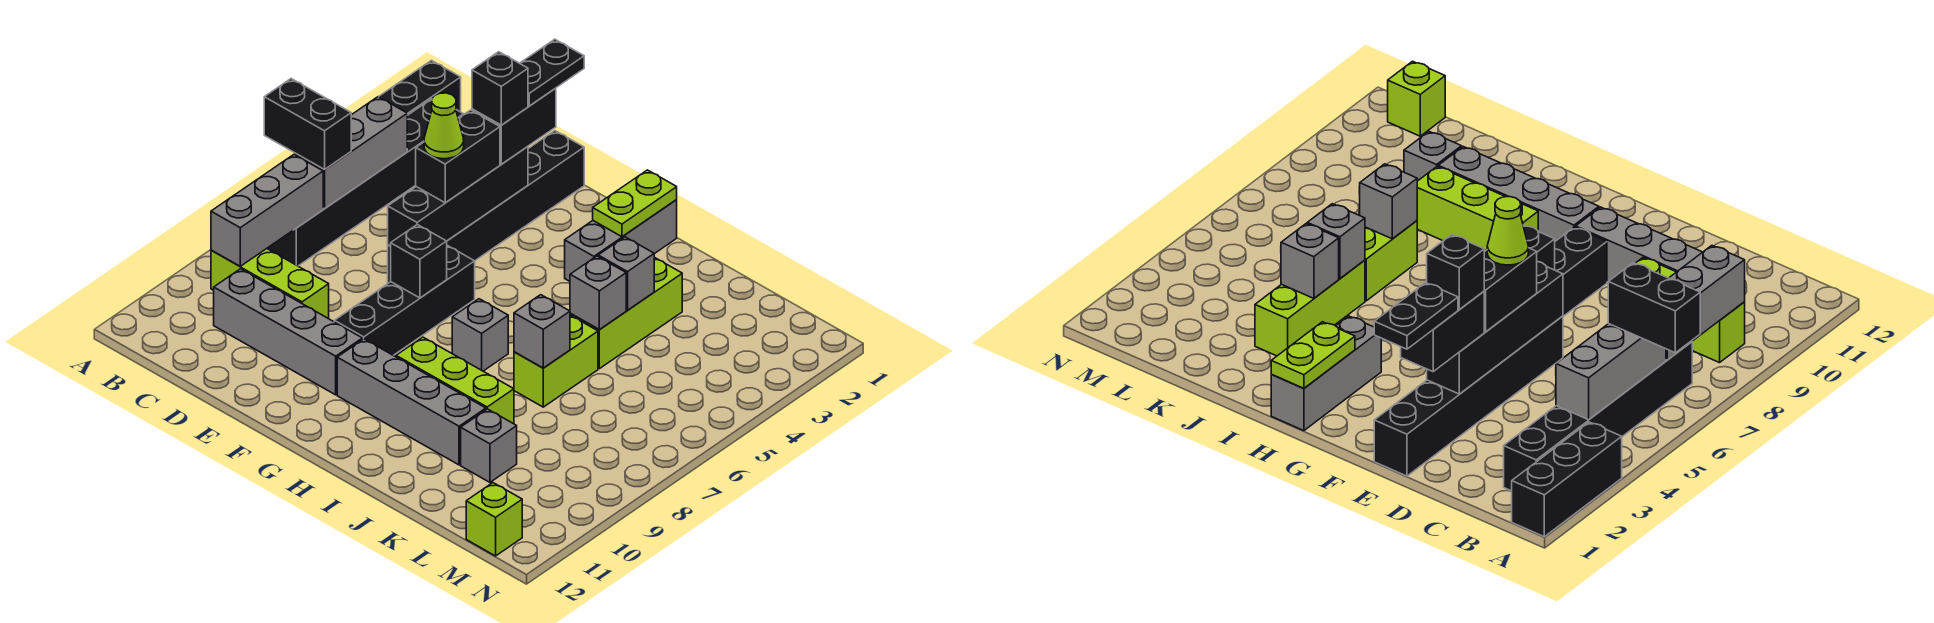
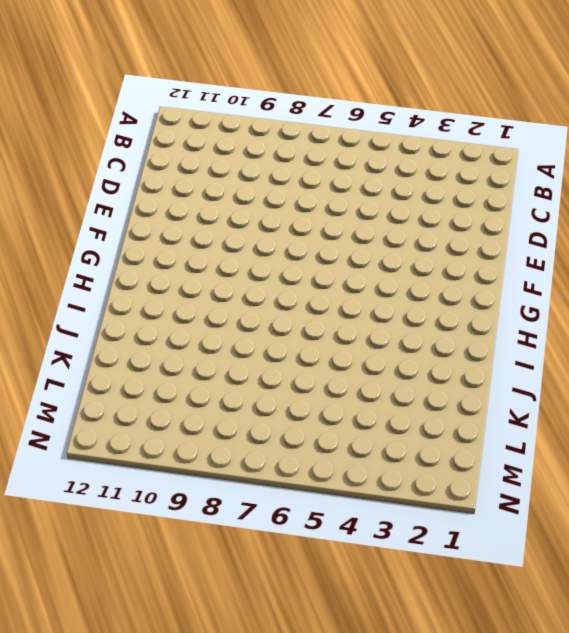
none -> black brick A1:A3 level 1
none -> black brick B2:B7 level 1
none -> lime brick B9:D9 level 1

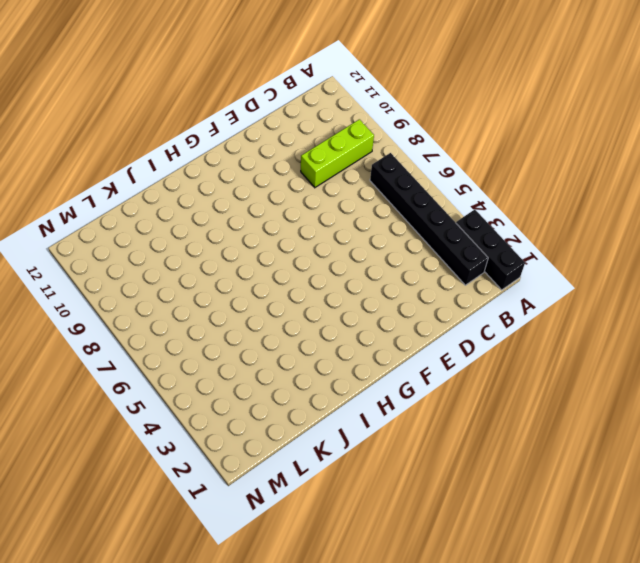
none -> grey brick C10:F10 level 1
none -> black brick E1:E6 level 1
none -> black brick F6:F9 level 1

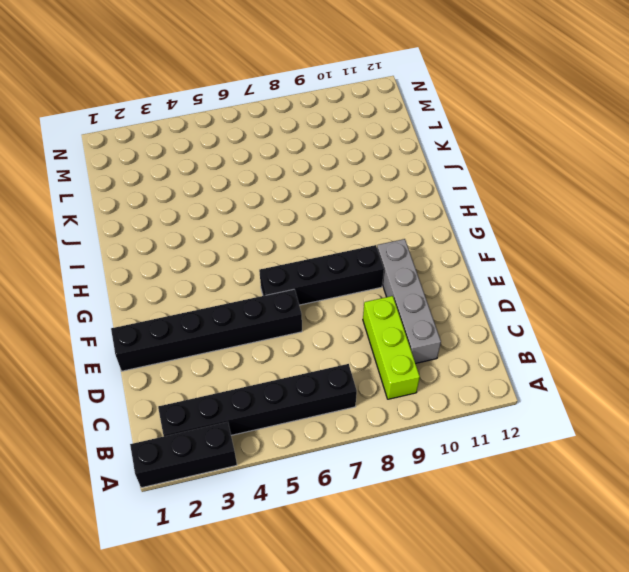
none -> grey brick G10:J10 level 1
none -> grey brick H1:H3 level 1
none -> grey brick H7 level 1

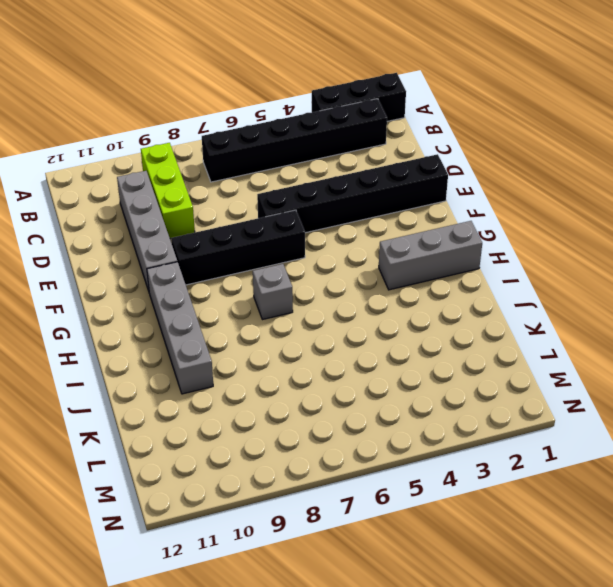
none -> lime brick H9:J9 level 1
none -> lime brick J3:J5 level 1
none -> lime brick J6:J7 level 1

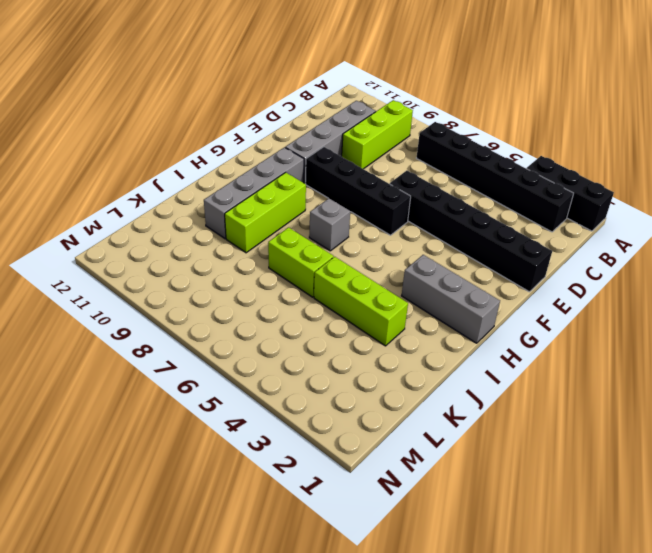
none -> grey brick K10 level 1
none -> lime brick M12 level 1
none -> grey brick B4:B6 level 2

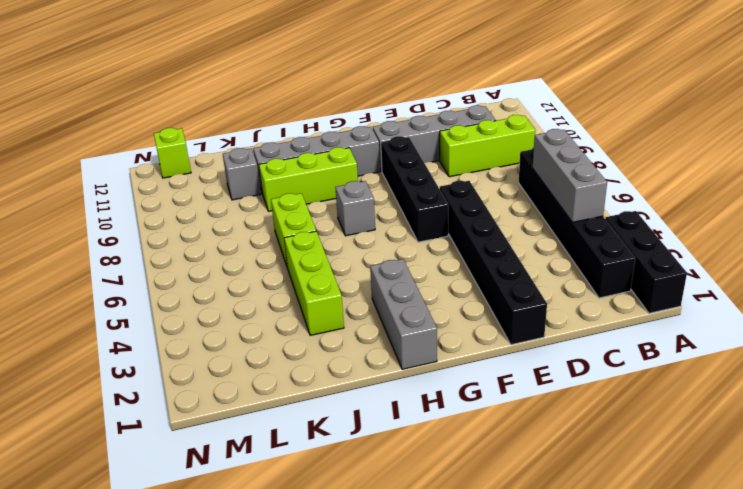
none -> grey brick B7:B9 level 2
none -> black brick E3:E6 level 2
none -> black brick F7 level 2

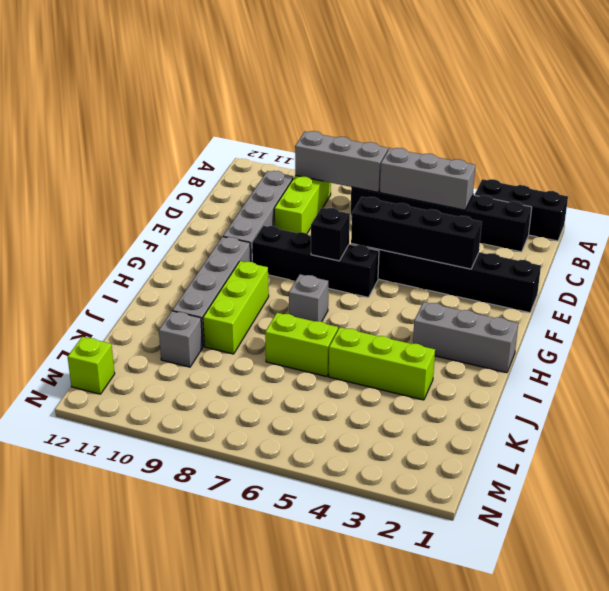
none -> lime plate H1:H2 level 2
none -> grey brick J4 level 2
none -> grey brick J5 level 2

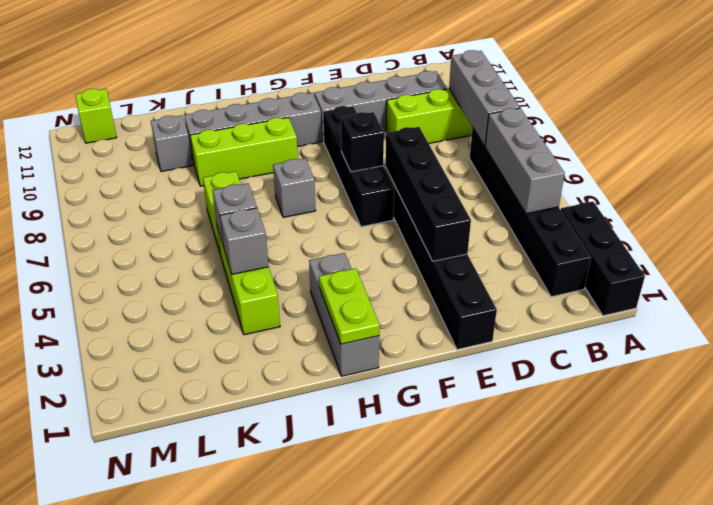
none -> grey brick J7 level 2
none -> black brick A6:B6 level 3
none -> black brick E2:E3 level 3

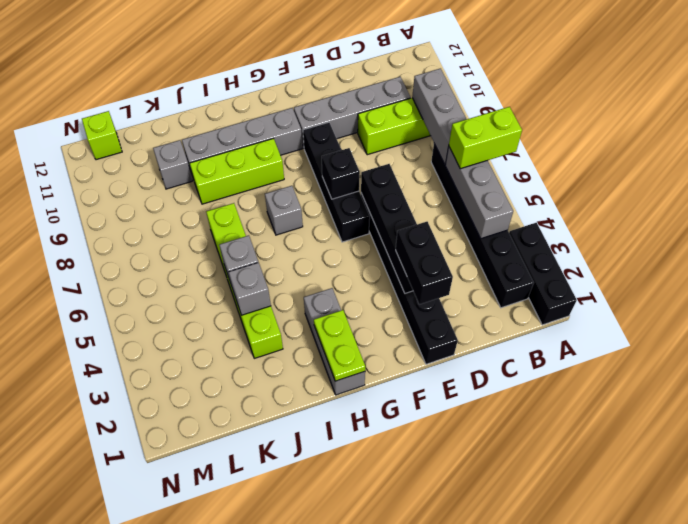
lime brick A6:B6 level 3 -> black brick A6:B6 level 3
none -> grey brick J7 level 2
none -> black brick E4:E5 level 3
none -> black plate E1:E2 level 4

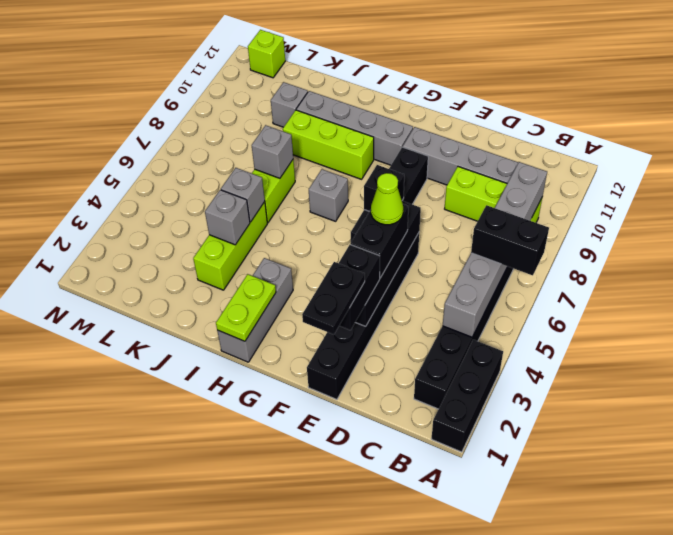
none -> black brick E3 level 4

